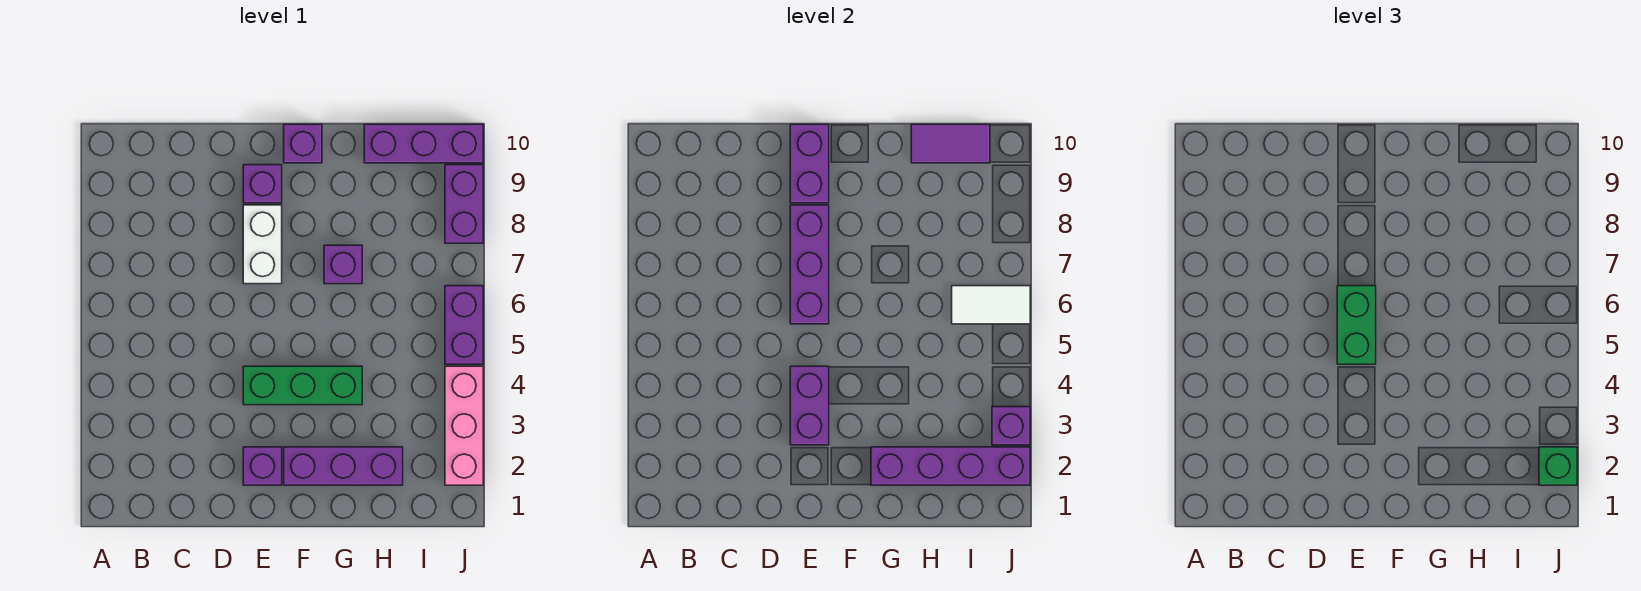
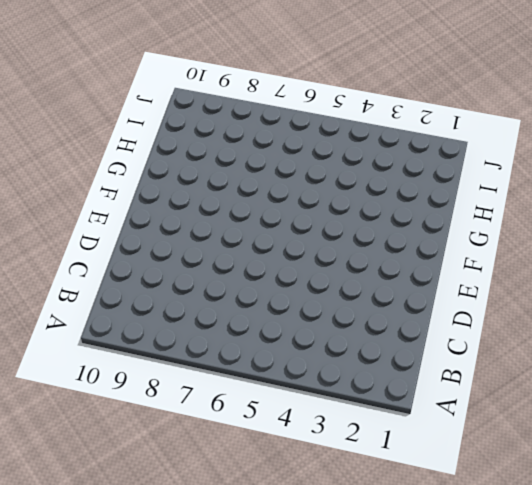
none -> purple brick E2 level 1
none -> green brick E4:G4 level 1
none -> white brick E7:E8 level 1

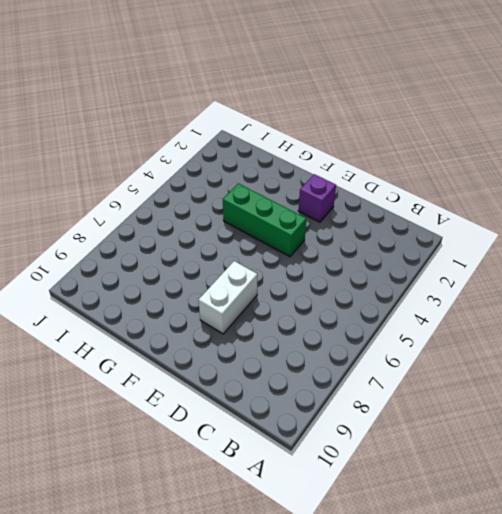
none -> purple brick E9 level 1
none -> purple brick F2:H2 level 1
none -> purple brick F10 level 1

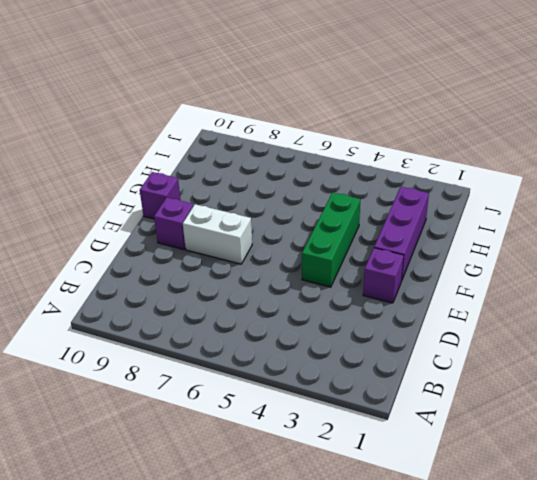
none -> purple brick G7 level 1
none -> purple brick H10:J10 level 1
none -> pink brick J2:J4 level 1

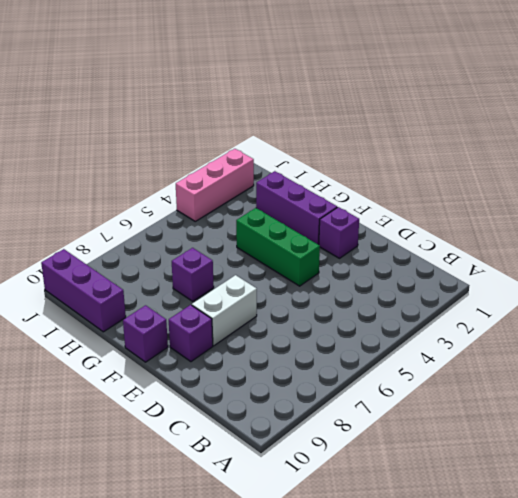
none -> purple brick J5:J6 level 1
none -> purple brick J8:J9 level 1
none -> purple brick E3:E4 level 2

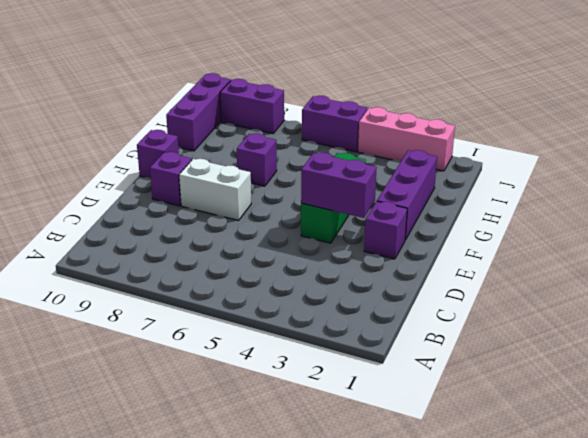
none -> purple brick E6:E8 level 2
none -> purple brick E9:E10 level 2
none -> purple brick G2:J2 level 2

